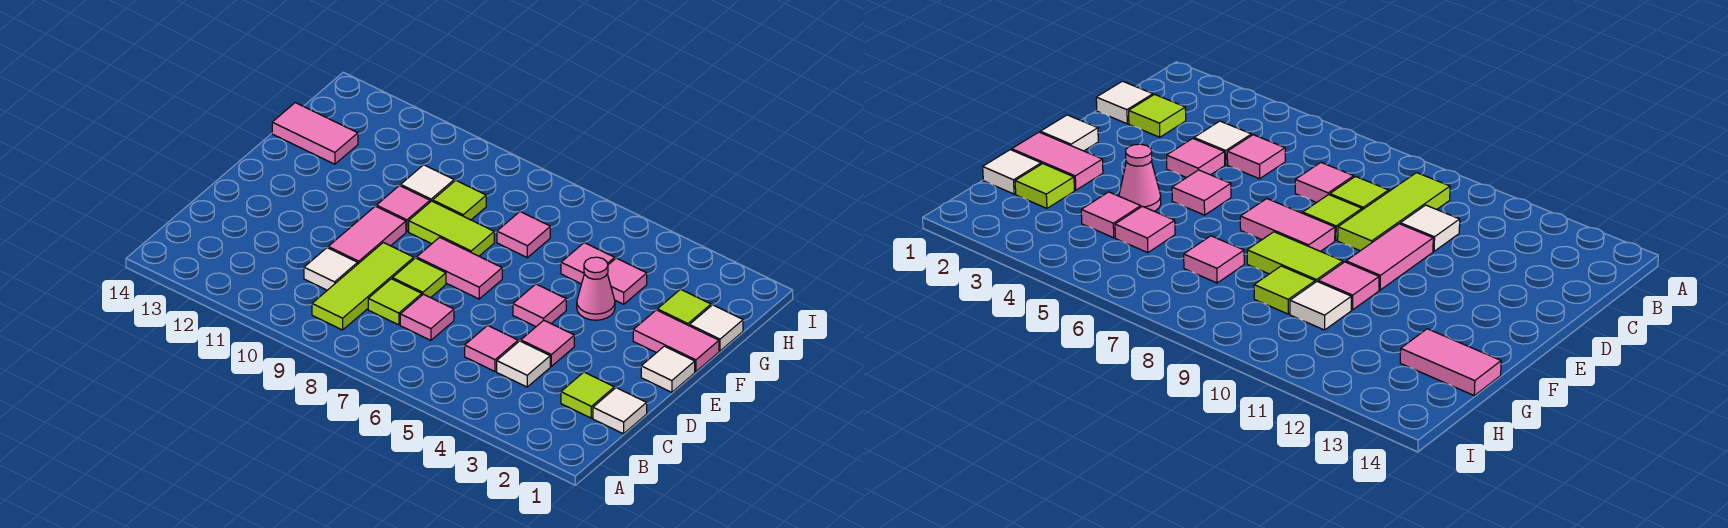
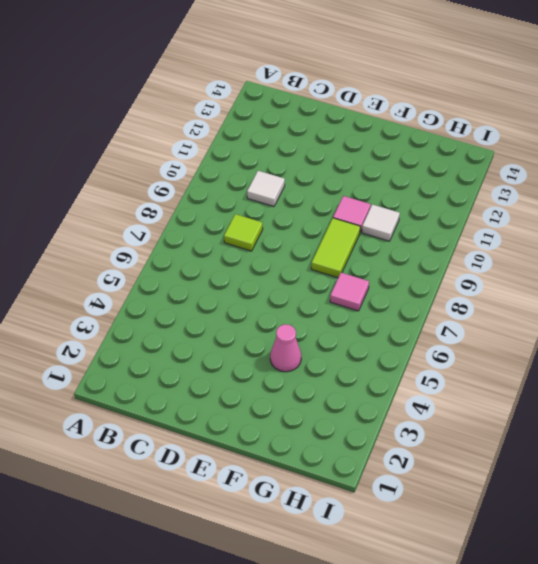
none -> lime tile B9:D9 level 1
none -> white tile C1 level 1
none -> lime tile C2 level 1

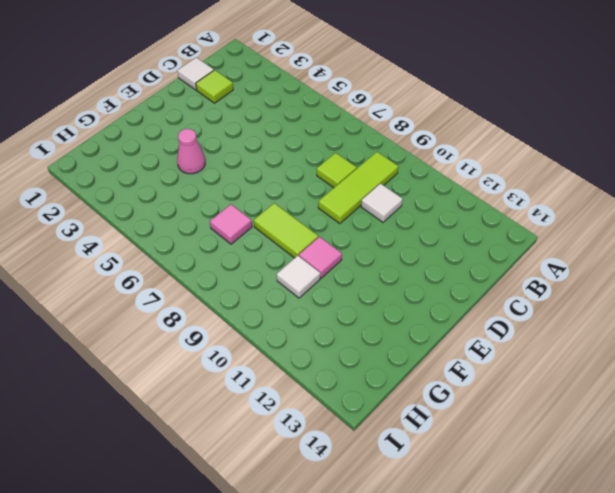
none -> white tile C4 level 1
none -> pink tile C5 level 1
none -> pink tile C7 level 1

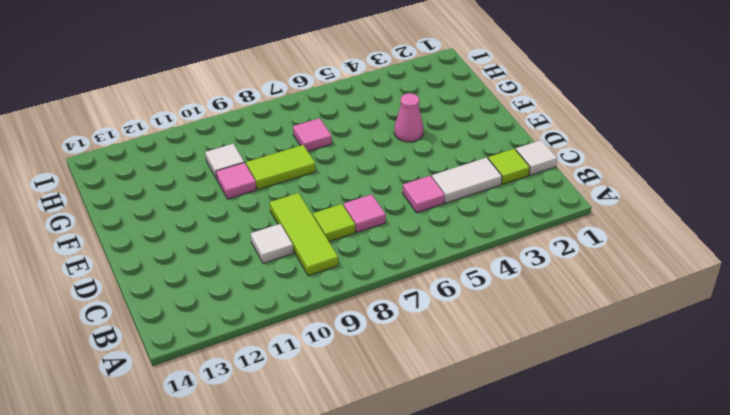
white tile C3:C4 level 1 -> white tile C4 level 1
none -> pink tile D4 level 1
none -> lime tile D8 level 1
none -> pink tile D10:E10 level 1

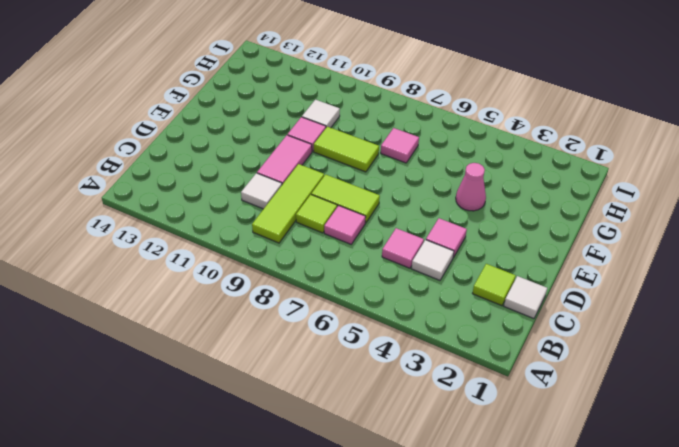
lime tile D7:D8 level 1 -> lime tile D8 level 1
none -> white tile E1 level 1
none -> pink tile E5 level 1
none -> pink tile E7:E8 level 1

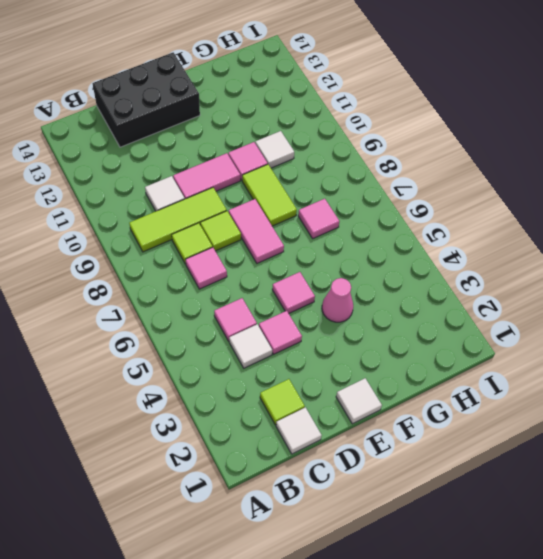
black brick C13:E14 level 1 -> none
none -> pink tile F1:F2 level 1
none -> white tile G1 level 1
none -> lime tile G2 level 1

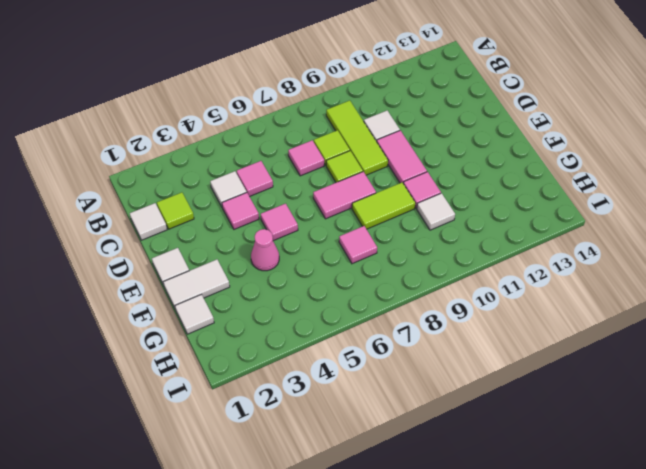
white tile F1:F2 level 1 -> pink tile F1:F2 level 1
none -> lime tile G2 level 1
none -> pink tile G4 level 1
none -> pink tile G5 level 1

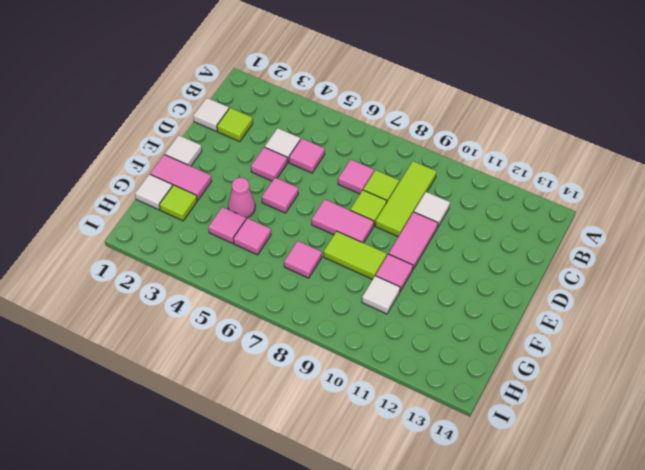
none -> lime tile G9 level 1
none -> pink tile G13:G14 level 1

